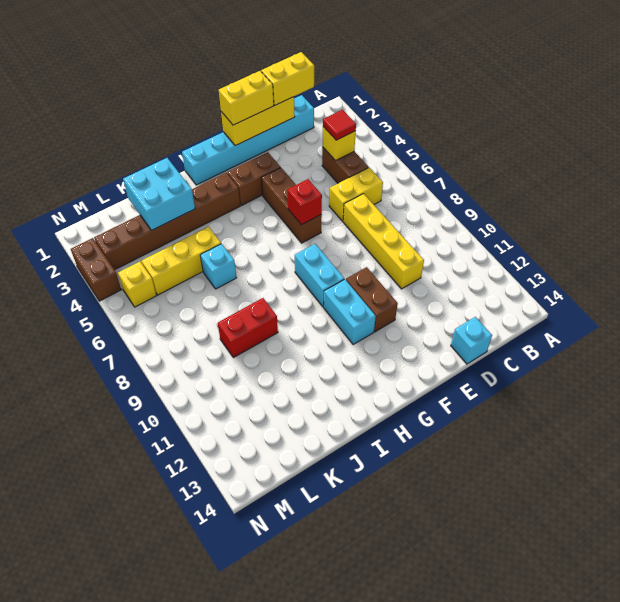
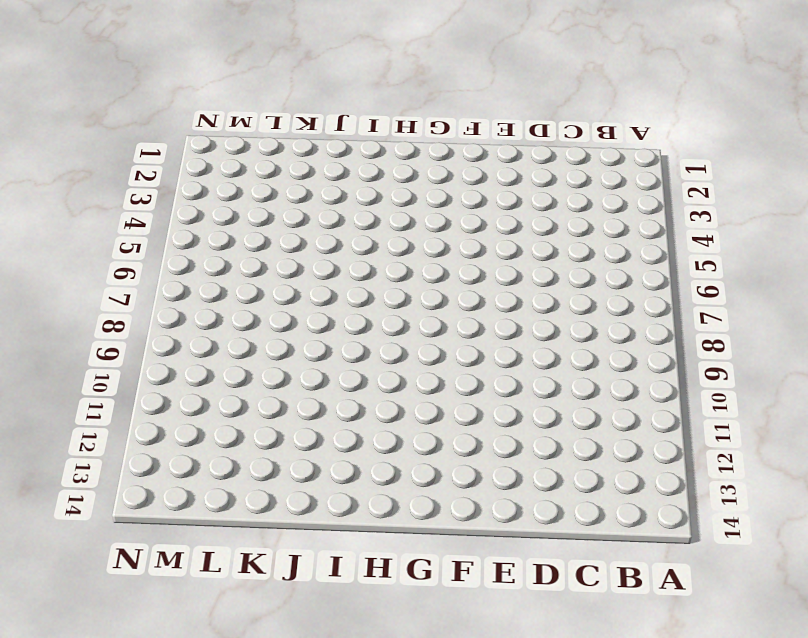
none -> cyan brick C1:H1 level 1
none -> brown brick C4:C5 level 1
none -> yellow brick C6:D6 level 1

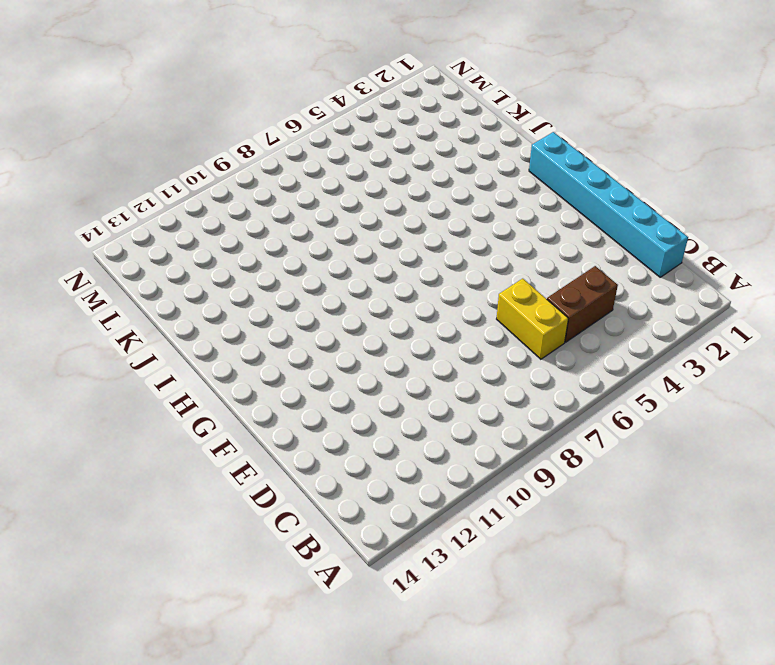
none -> yellow brick D7:D10 level 1
none -> cyan brick D14 level 1
none -> brown brick F3:G3 level 1

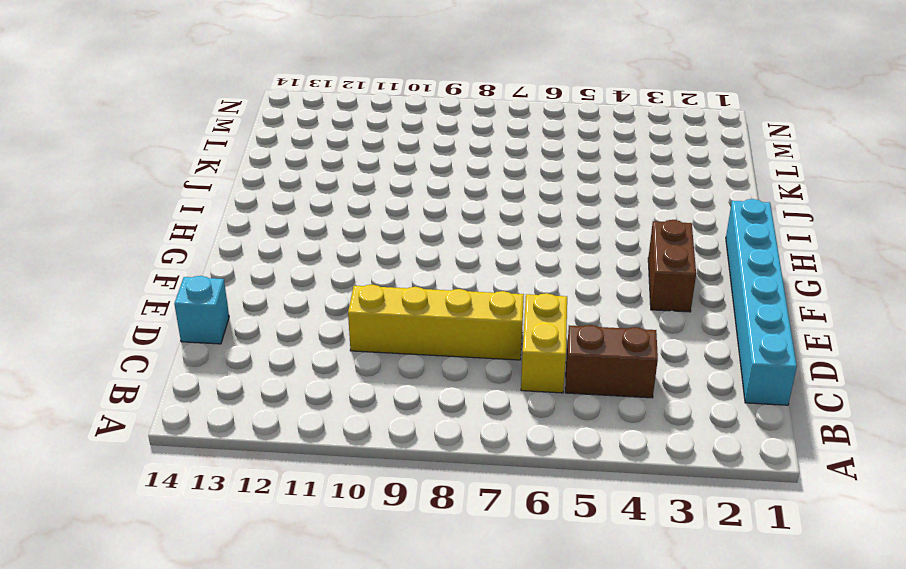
none -> brown brick F4:F6 level 1
none -> brown brick F10:F11 level 1
none -> cyan brick G8:G9 level 1

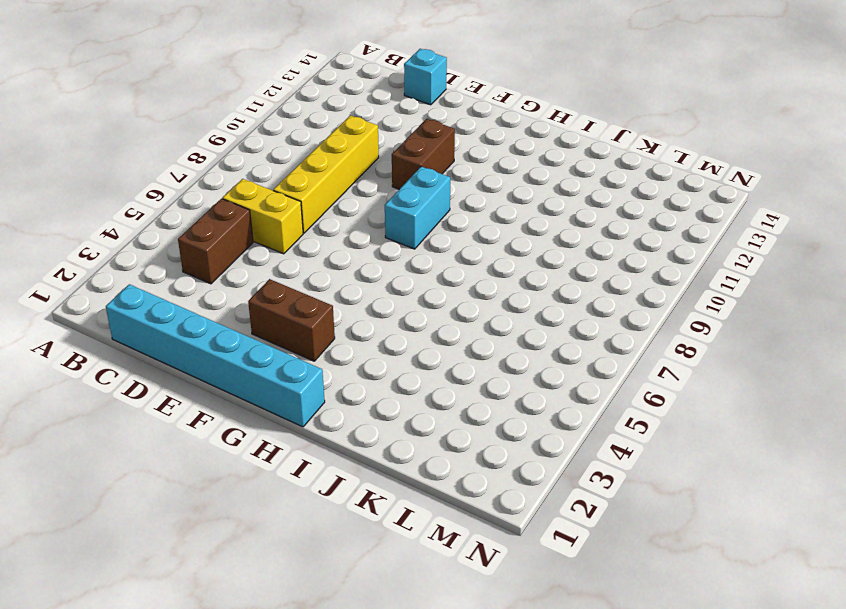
none -> brown brick F4:F6 level 1
none -> cyan brick G10:G11 level 1
none -> brown brick H3:M3 level 1

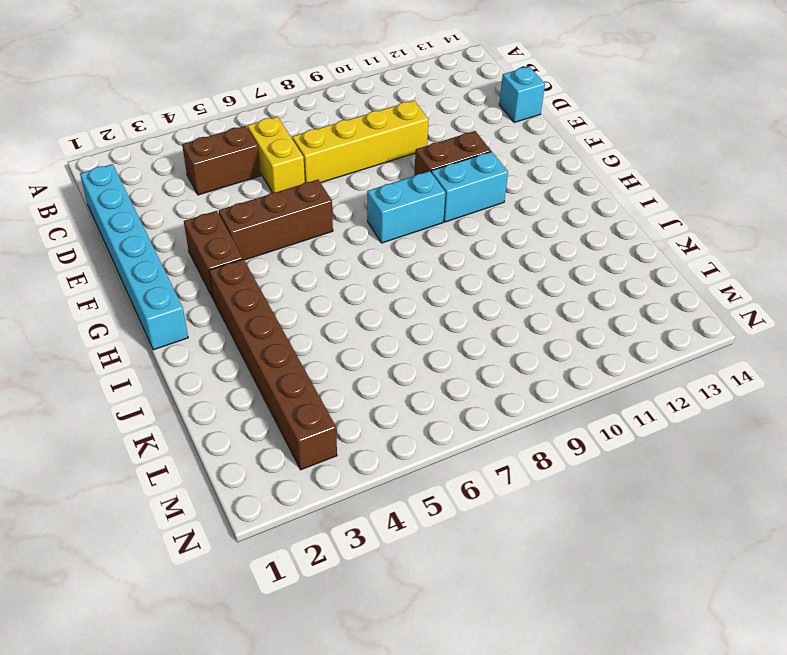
none -> yellow brick J5:L5 level 1
none -> cyan brick J6 level 1
none -> red brick J9:K9 level 1

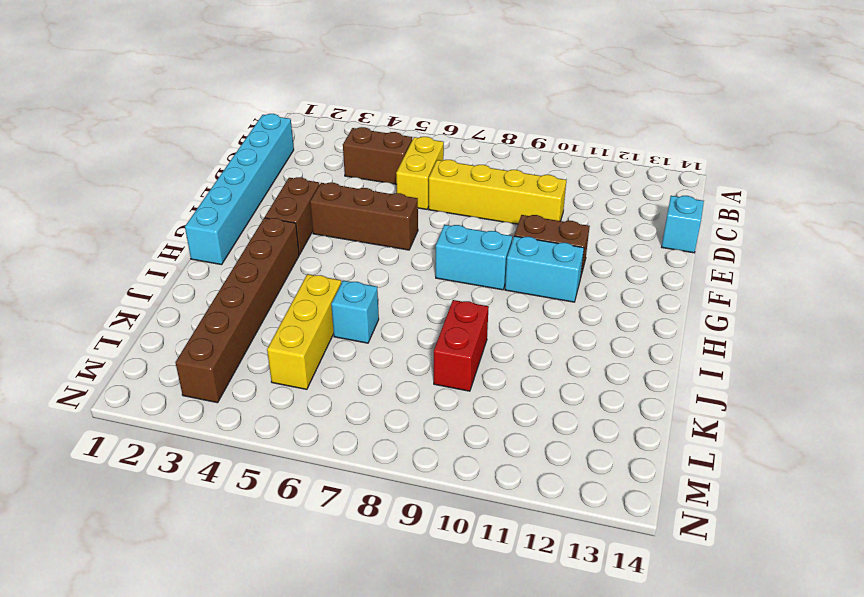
none -> yellow brick M5 level 1
none -> brown brick N3:N4 level 1
none -> yellow brick C4 level 2

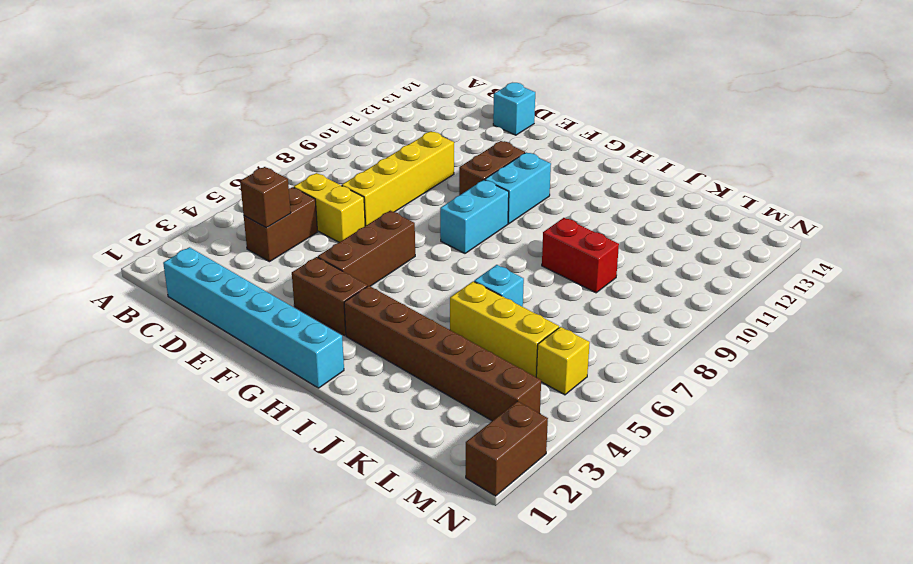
brown brick C4 level 2 -> yellow brick C4 level 2
brown brick N1:N2 level 1 -> brown brick N3:N4 level 1
none -> yellow brick D1:F1 level 2
none -> red brick F6 level 2
none -> cyan brick J2:K3 level 2

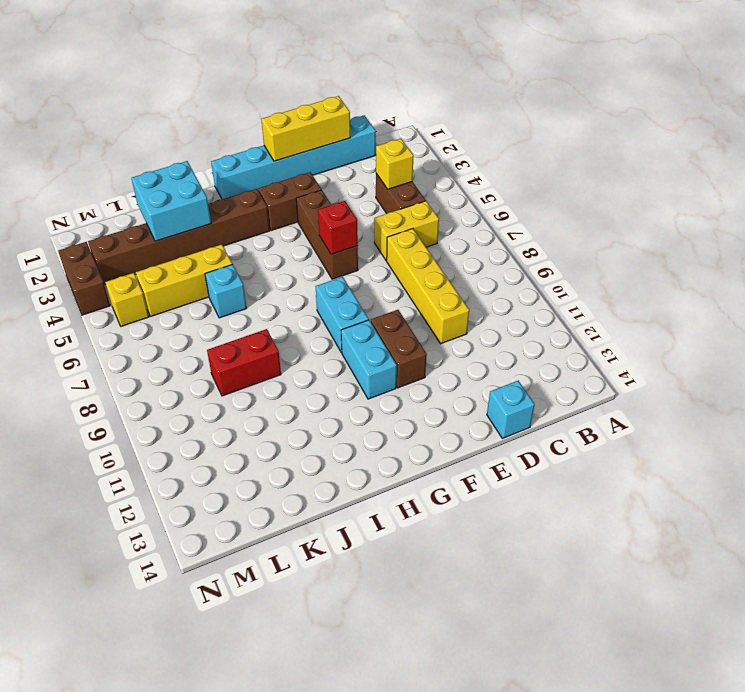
none -> yellow brick C1:D1 level 3
none -> red tile C4 level 3
none -> yellow brick E1:F1 level 3

